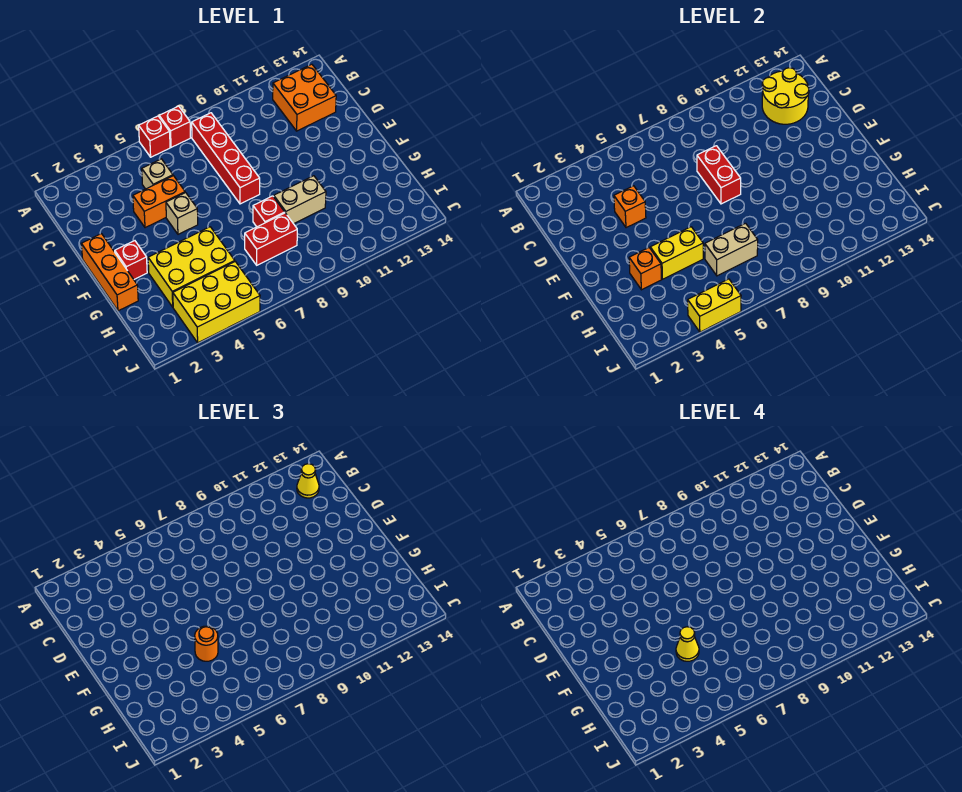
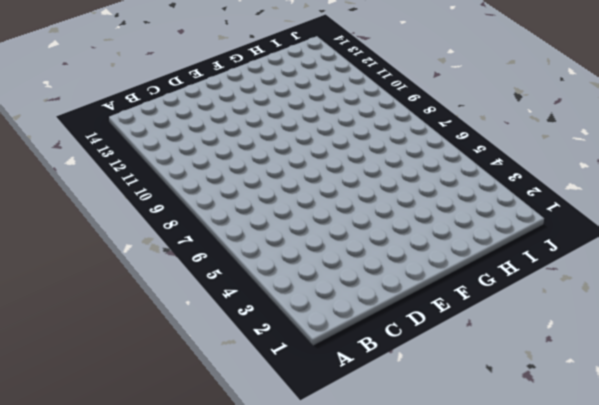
none -> red brick A6 level 1
none -> red brick A7 level 1
none -> red brick B8:E8 level 1

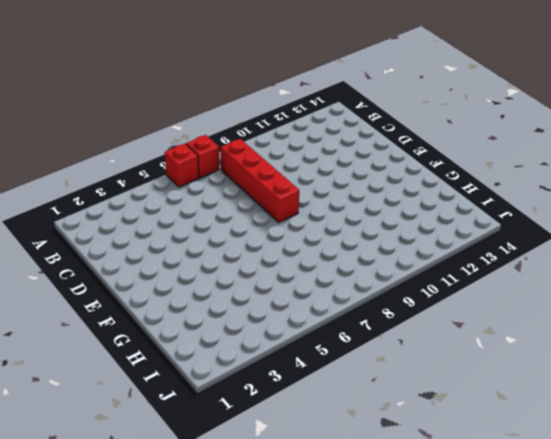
none -> orange brick B12:C13 level 1
none -> tan brick C5 level 1
none -> orange brick D4:D5 level 1

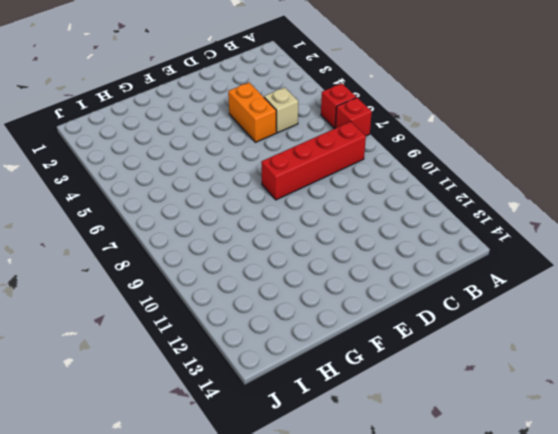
none -> orange brick B12:C13 level 1
none -> orange brick E1:G1 level 1
none -> tan brick E5 level 1

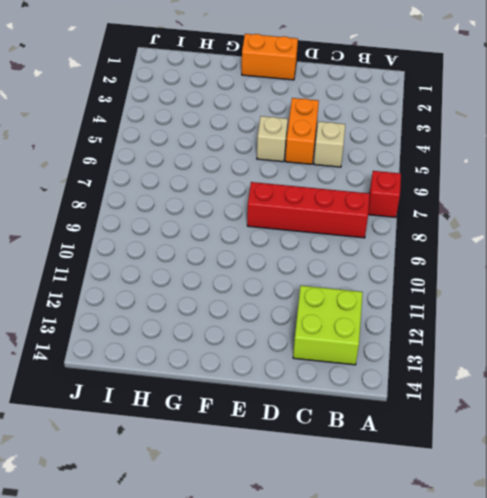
lime brick B12:C13 level 1 -> orange brick B12:C13 level 1
orange brick E1:F1 level 1 -> orange brick E1:G1 level 1
none -> red brick A6 level 1
none -> red brick F2 level 1
none -> yellow brick G3:H5 level 1

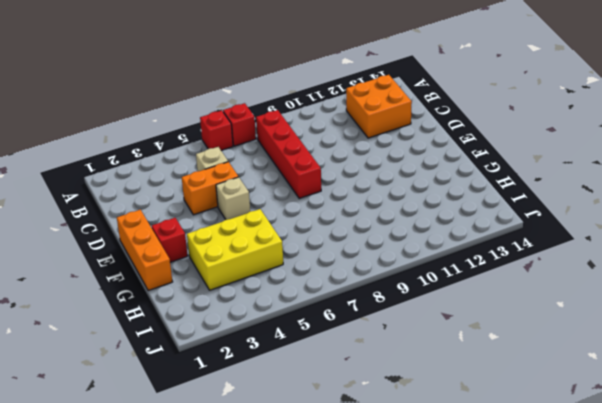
none -> red brick G8 level 1
none -> tan brick G9:G10 level 1
none -> red brick H7:H8 level 1

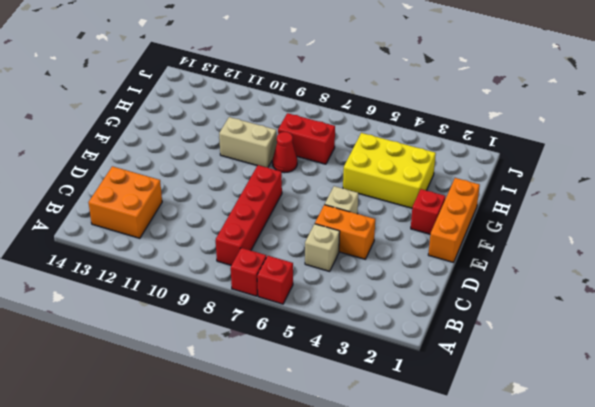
red cone G8 level 1 -> red brick G8 level 1
none -> yellow brick I3:J5 level 1
none -> yellow round brick B12:C13 level 2
none -> orange brick D4 level 2

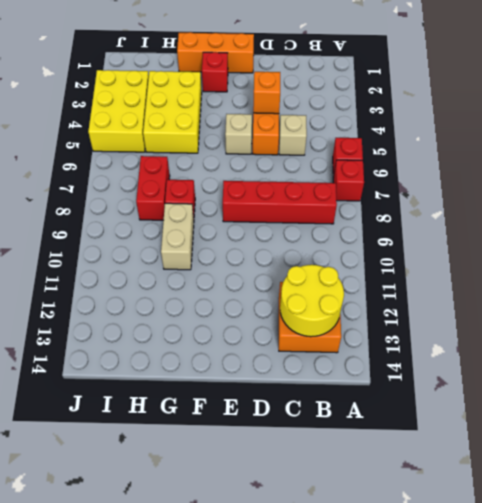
none -> red brick D8:E8 level 2
none -> orange brick G3 level 2
none -> yellow brick G4:G5 level 2

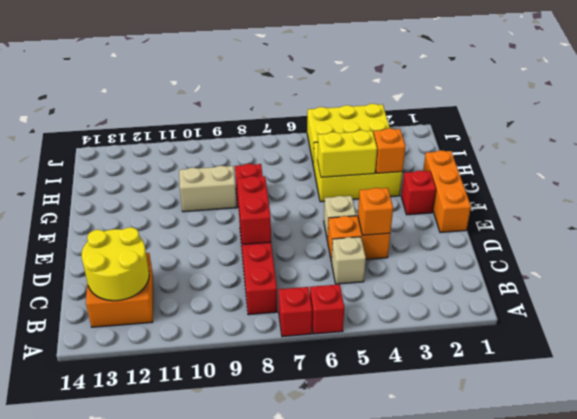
none -> red brick H7:H8 level 1
none -> tan brick H6:H7 level 2
none -> yellow brick J4:J5 level 2

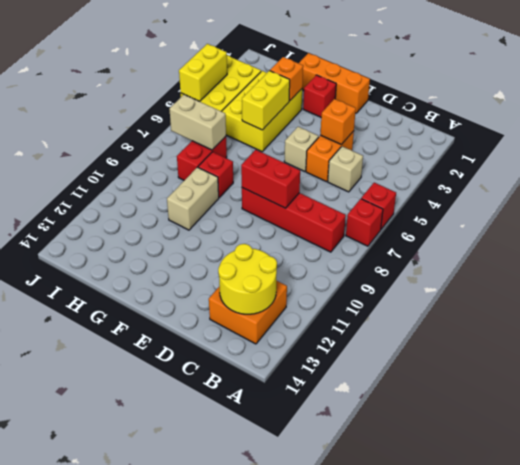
tan brick H7:I7 level 2 -> tan brick H6:H7 level 2
none -> yellow cone B13 level 3
none -> orange round brick G5 level 3
none -> yellow cone G5 level 4

